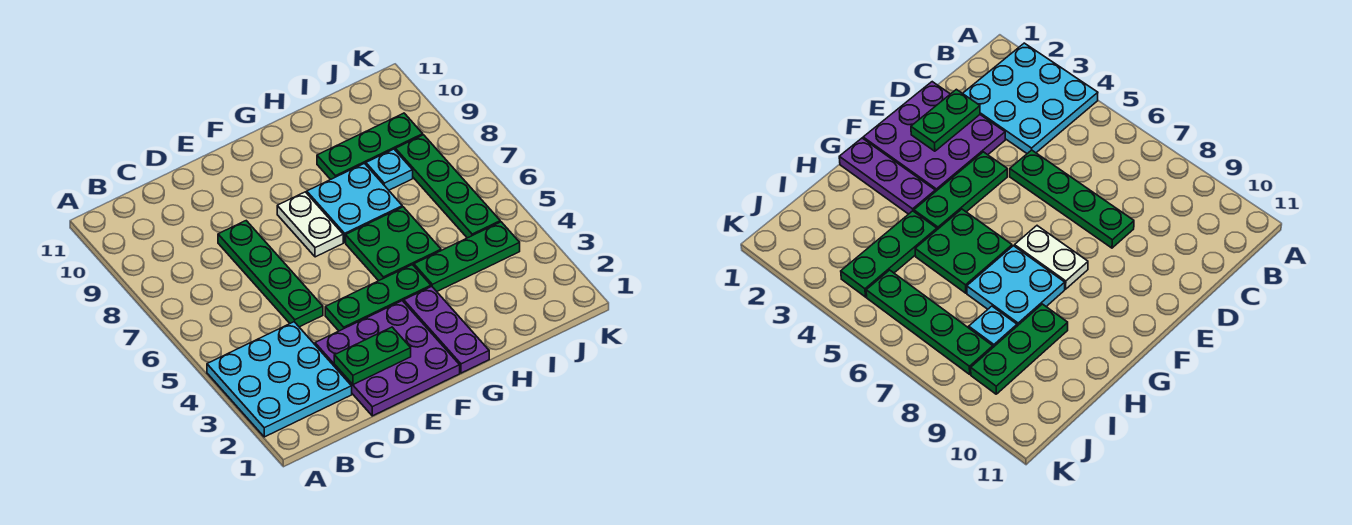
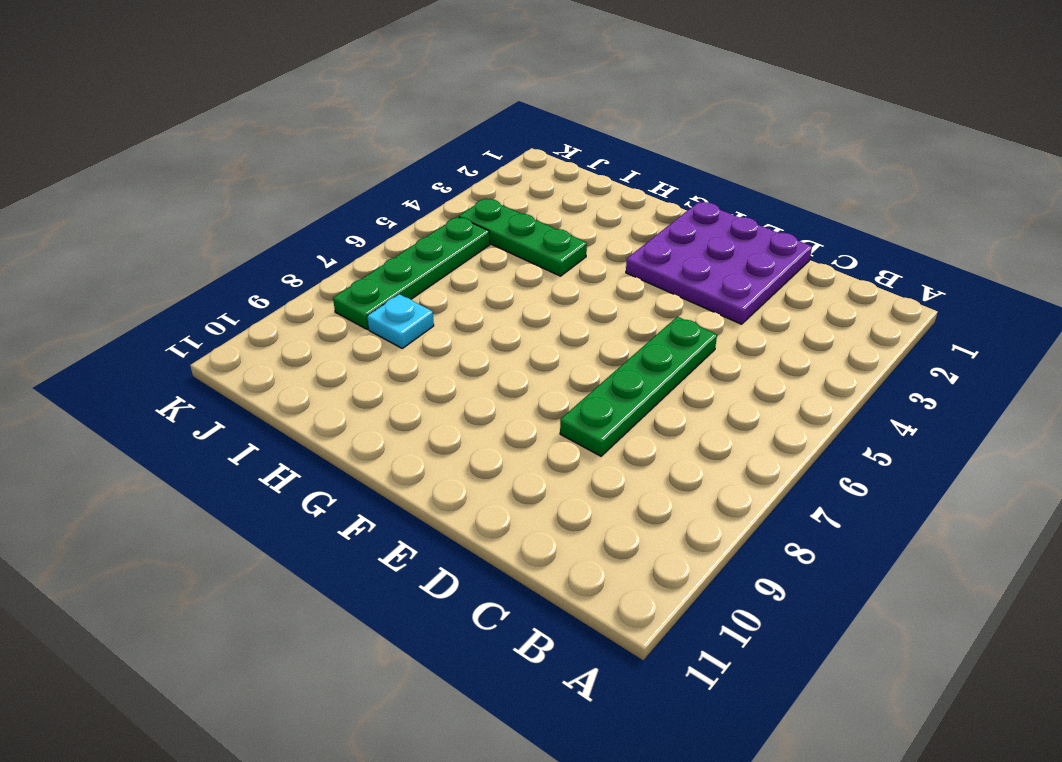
none -> cyan plate A2:C4 level 1
none -> green plate E4:G4 level 1
none -> white plate F7:F8 level 1

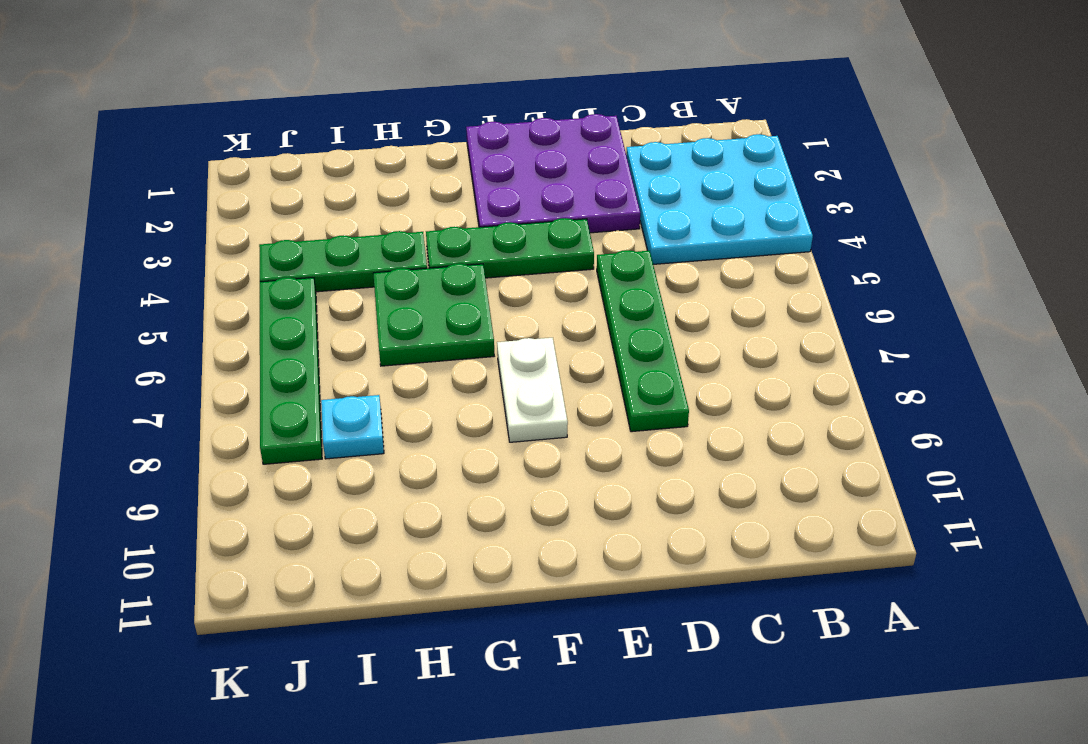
none -> purple plate G1:G3 level 1
none -> cyan plate G7:H8 level 1
none -> green plate H9:J9 level 1

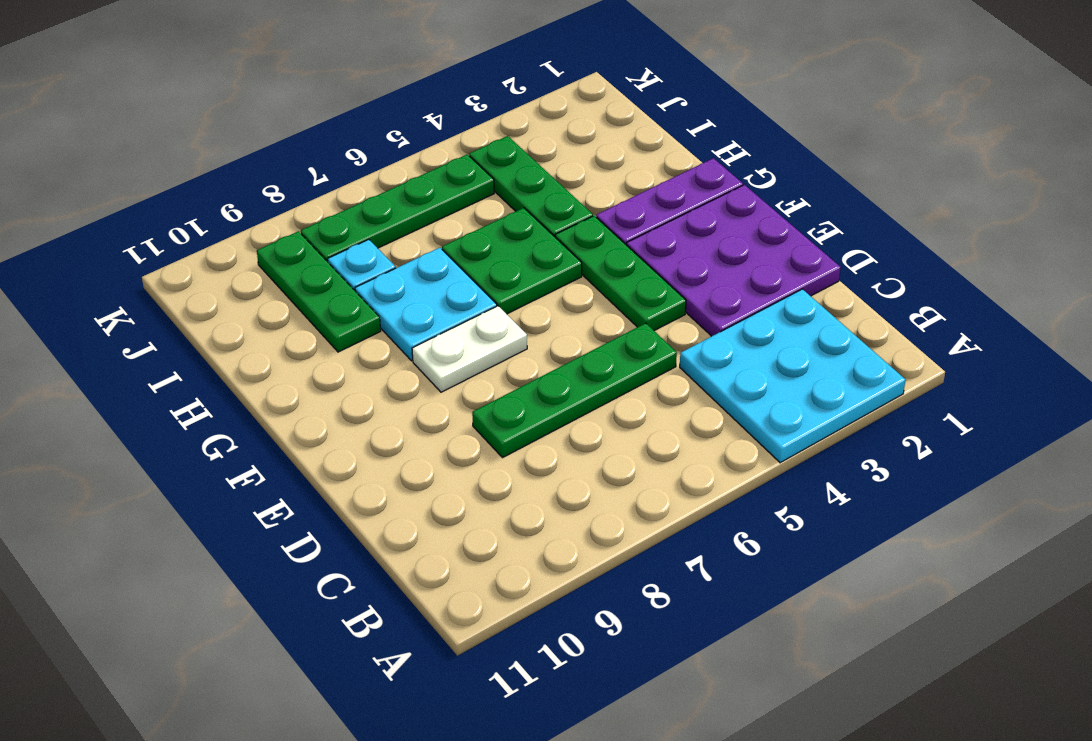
none -> green plate D2:E2 level 2

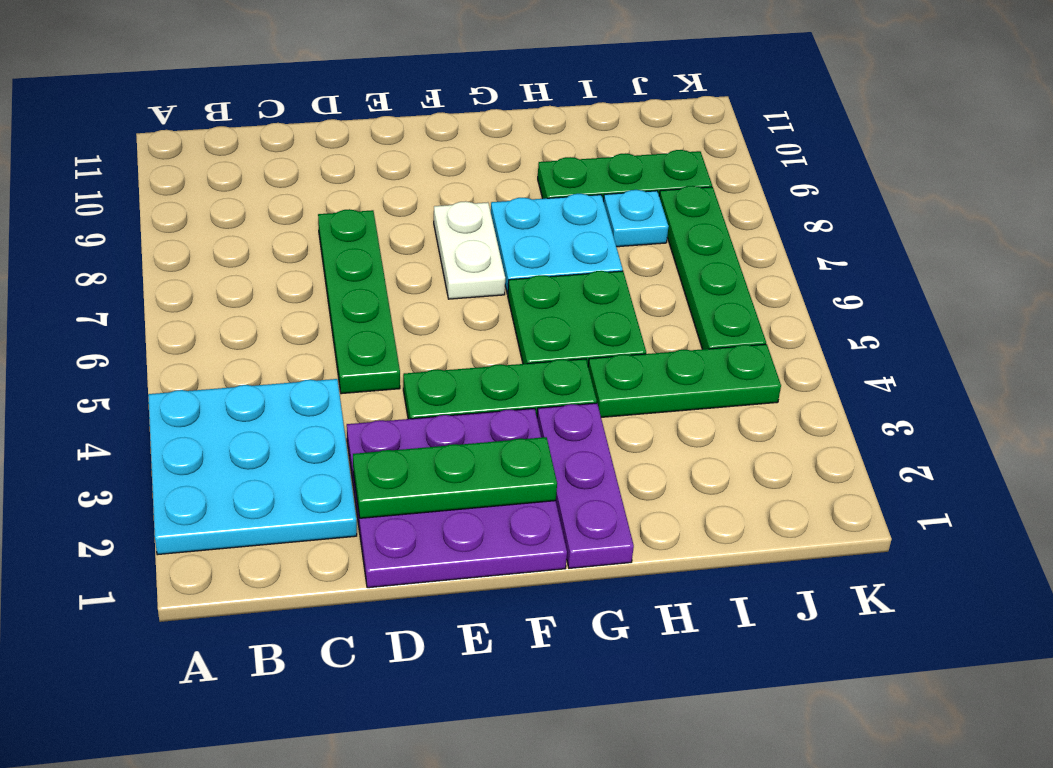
green plate D2:F2 level 2 -> green plate D2:E2 level 2

